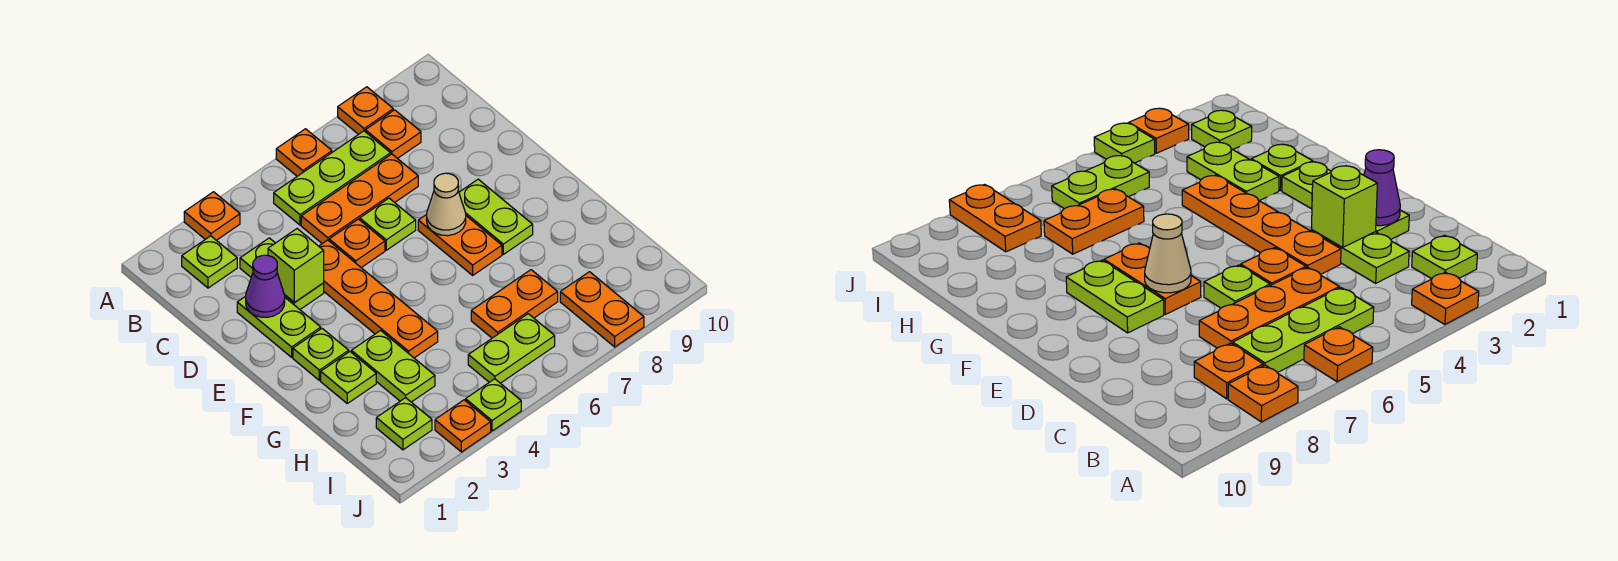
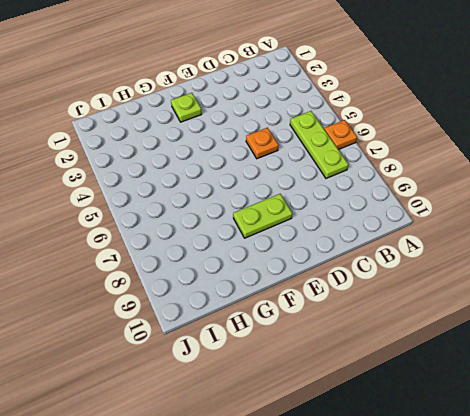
none -> orange plate A3 level 1
none -> orange plate A8 level 1
none -> lime plate B2 level 1

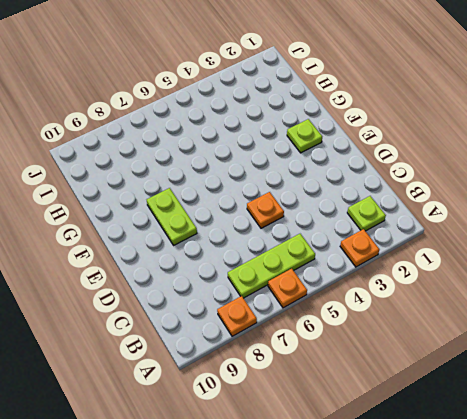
none -> orange plate B8 level 1
none -> lime plate C3:D3 level 1
none -> orange plate C5:C7 level 1

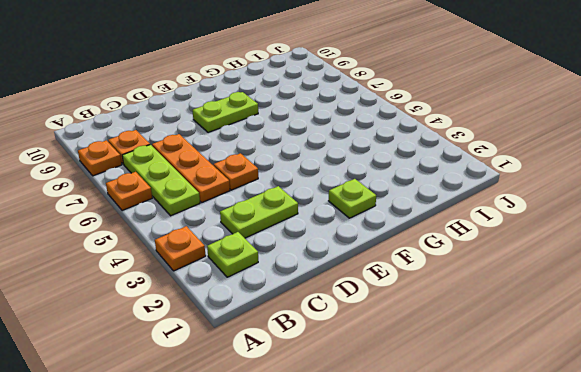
none -> lime plate D2:E2 level 1
none -> orange plate D4:G4 level 1
none -> lime plate D6 level 1

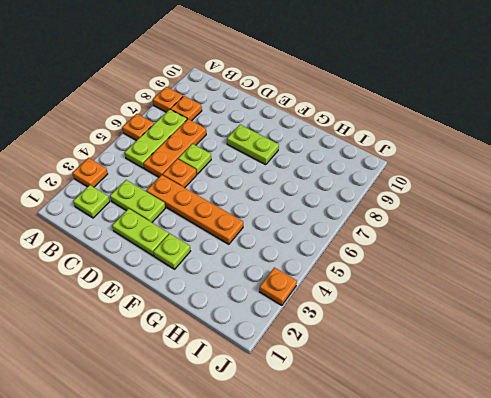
none -> orange plate E7:F7 level 1
none -> lime plate G2 level 1
none -> lime plate G3:H3 level 1

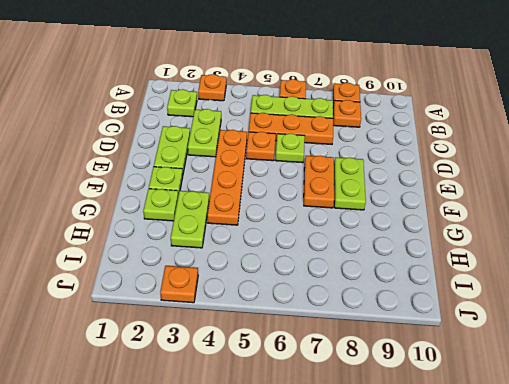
none -> orange plate H6:H7 level 1
none -> lime plate I2 level 1
none -> lime plate I5:I6 level 1

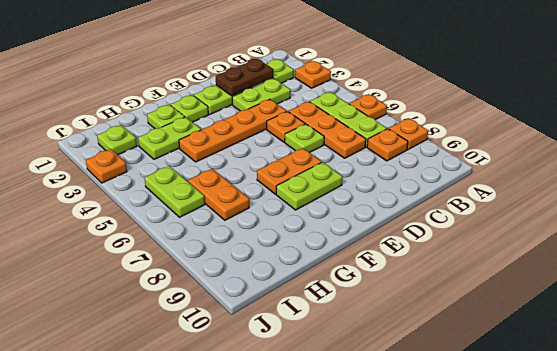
brown plate C2:D2 level 2 -> purple cone D2 level 2
none -> orange plate I8:J8 level 1
none -> lime plate J4 level 1
none -> lime brick D3 level 2

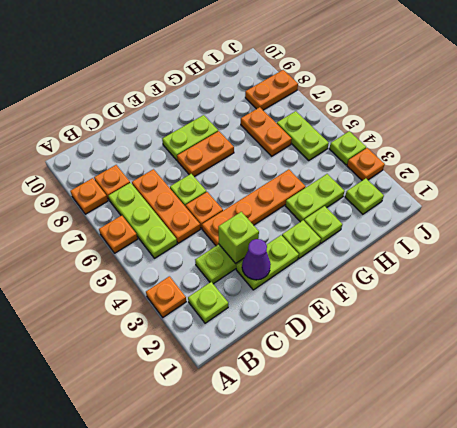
none -> tan cone E7 level 2

